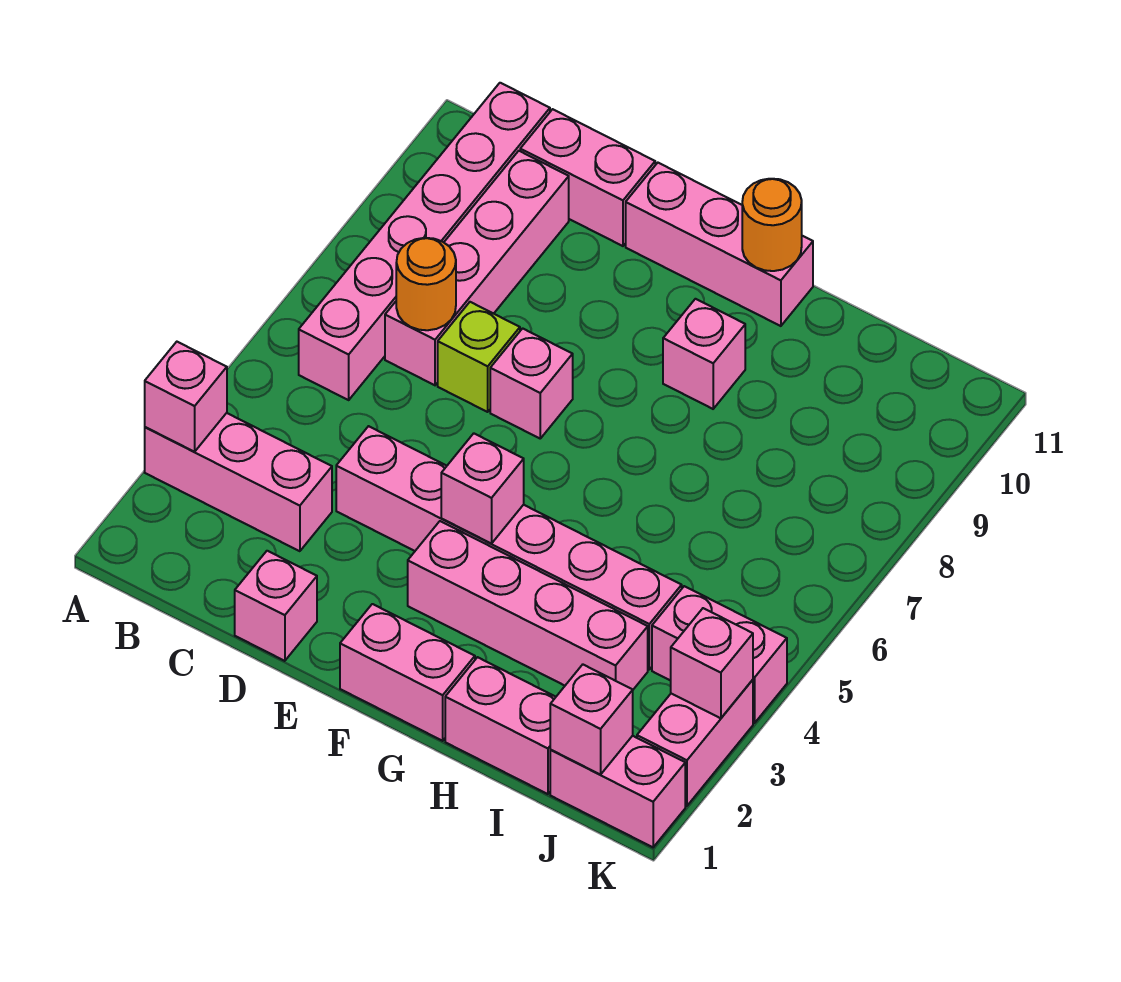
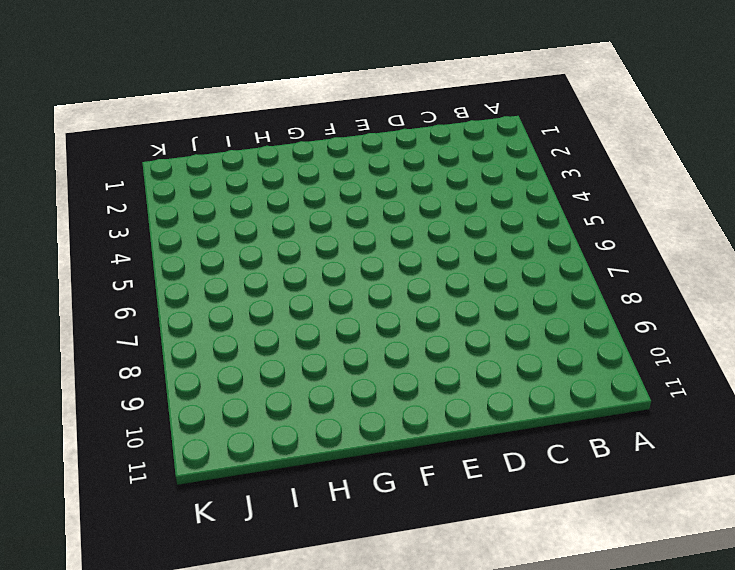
none -> pink brick A3:C3 level 1
none -> pink brick B6:B11 level 1
none -> pink brick C7:C10 level 1

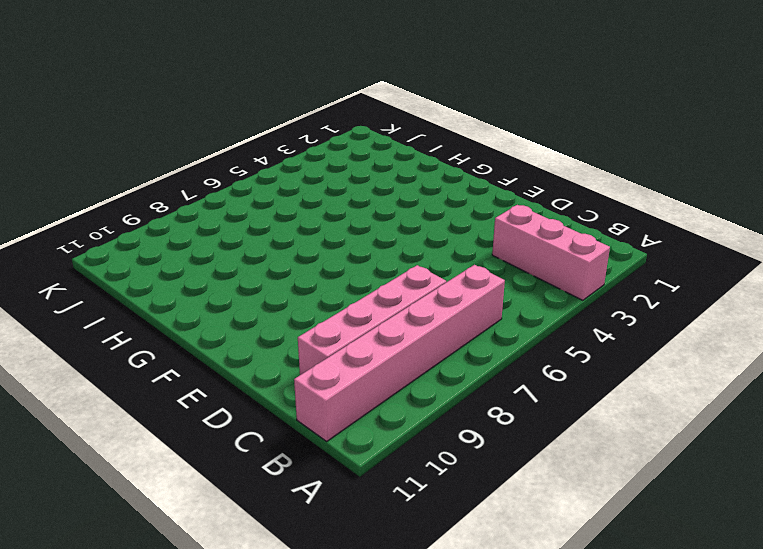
none -> pink brick C11:D11 level 1
none -> pink brick D1 level 1
none -> pink brick D4:I4 level 1

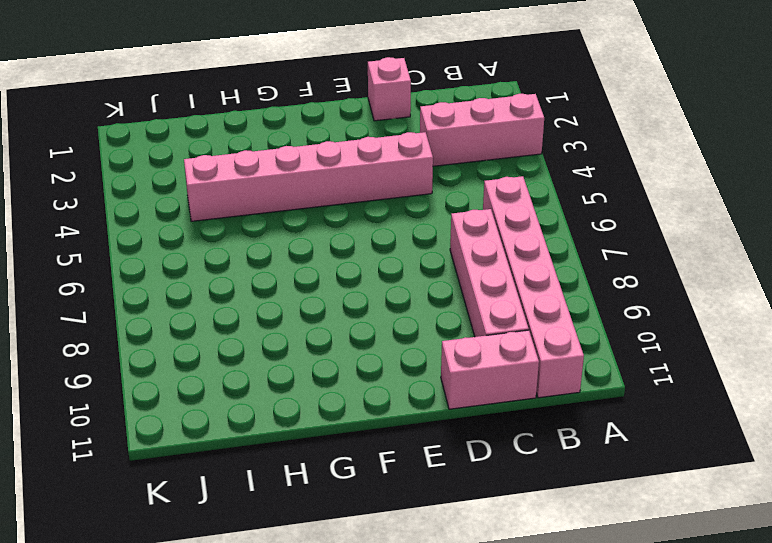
none -> lime brick D7 level 1
none -> pink brick E7 level 1
none -> pink brick E11:G11 level 1

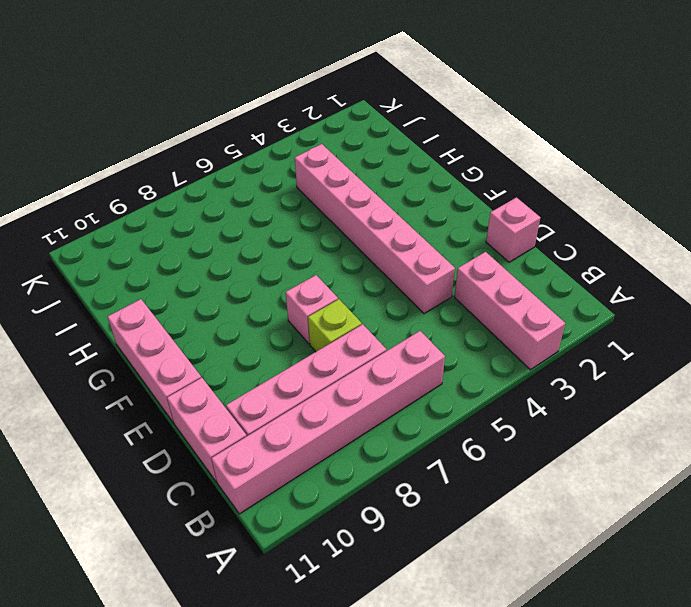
none -> pink brick F1:G1 level 1
none -> pink brick F3:I3 level 1
none -> pink brick G9 level 1

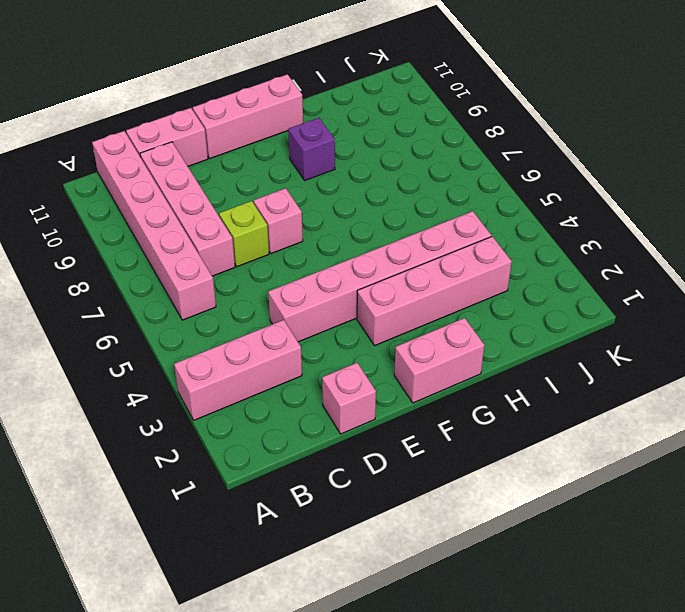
purple brick G9 level 1 -> pink brick G9 level 1
none -> pink brick H1:I1 level 1
none -> pink brick J1:K1 level 1
none -> pink brick J4:K4 level 1

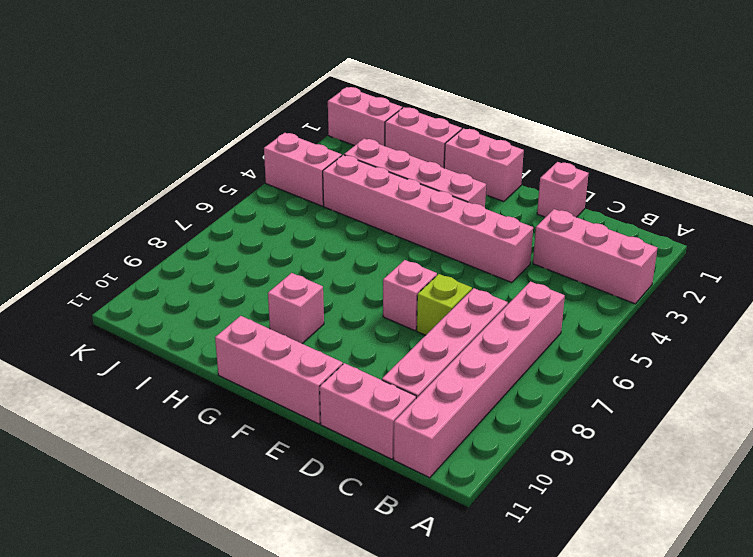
none -> pink brick K2:K3 level 1
none -> pink brick A3 level 2
none -> orange round brick C7 level 2

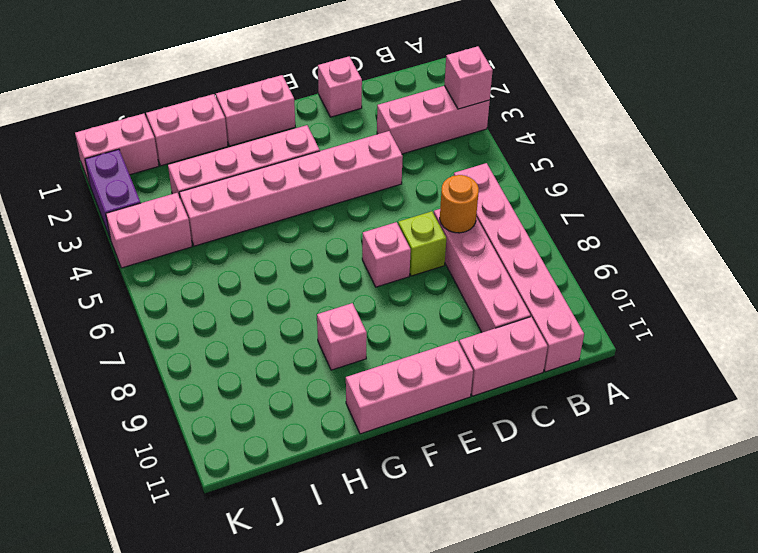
purple brick K2:K3 level 1 -> pink brick K2:K3 level 1
none -> pink brick F4 level 2
none -> orange round brick G11 level 2
none -> pink brick J1 level 2

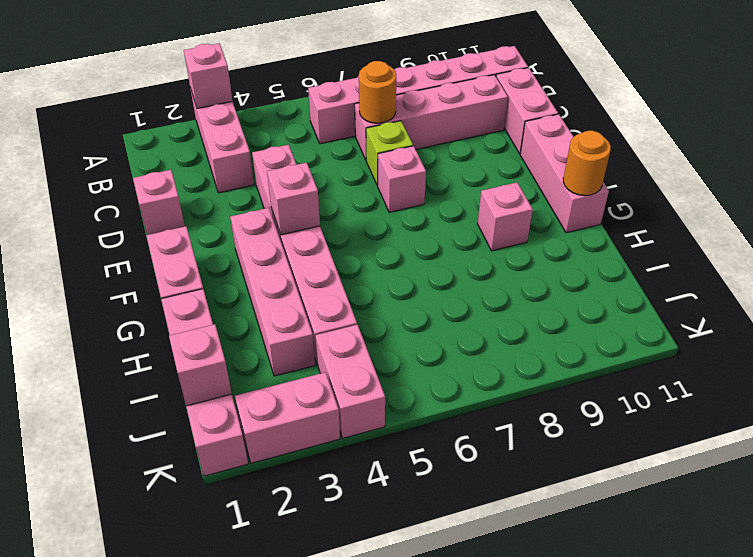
none -> pink brick K3 level 2

